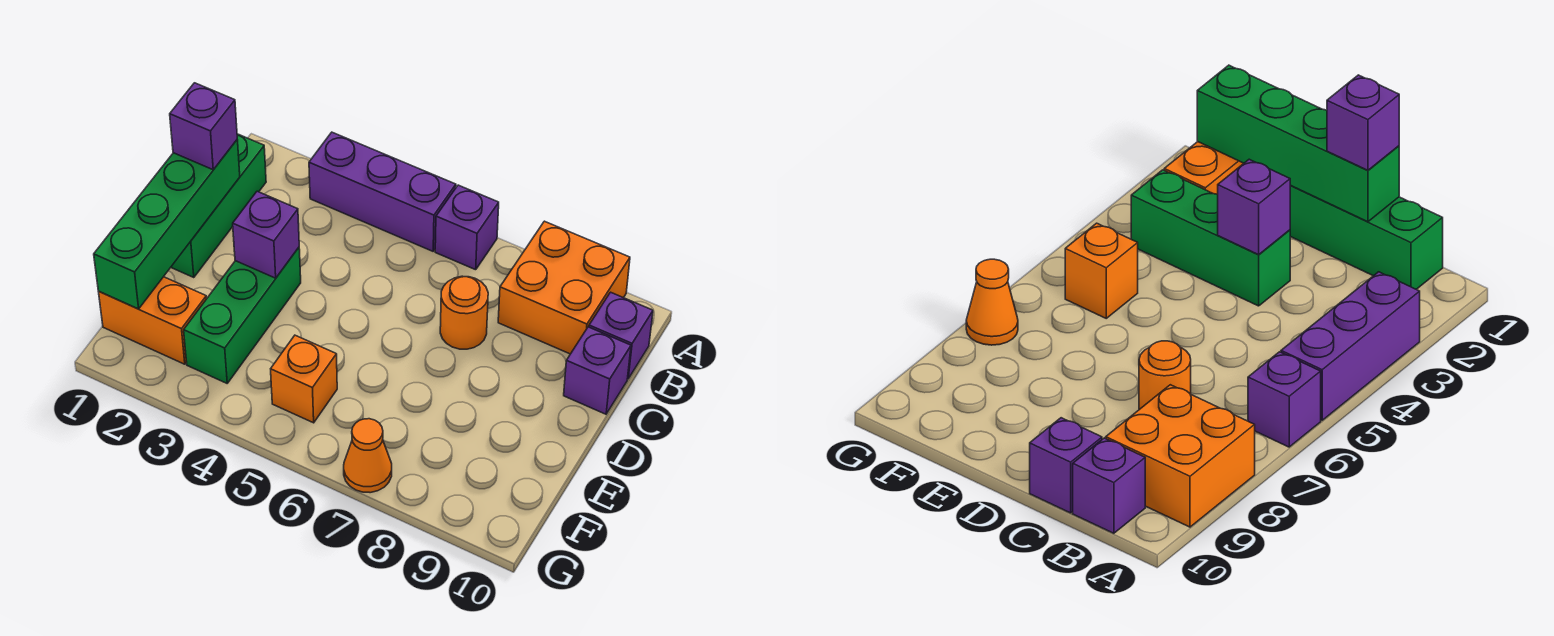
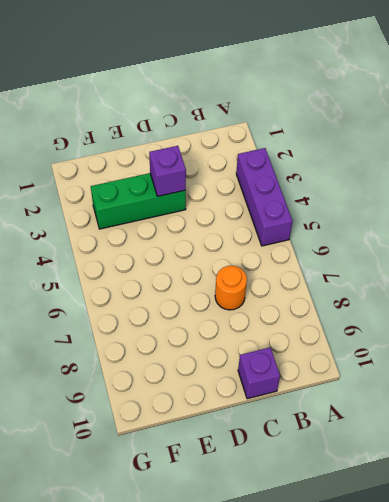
none -> purple brick A6 level 1
none -> orange brick A8:B9 level 1
none -> green brick B1:D1 level 1

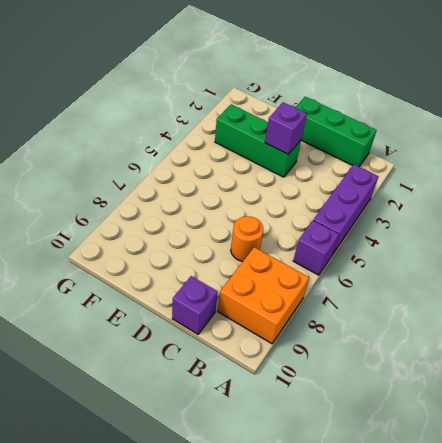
none -> purple brick B10 level 1
none -> orange brick F1:F2 level 1
none -> orange brick F5 level 1

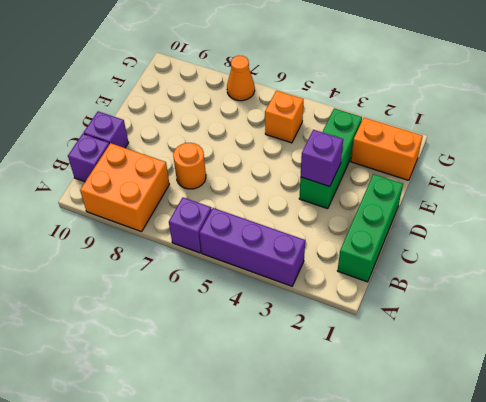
none -> green brick C1:F1 level 2
none -> purple brick C1 level 3

